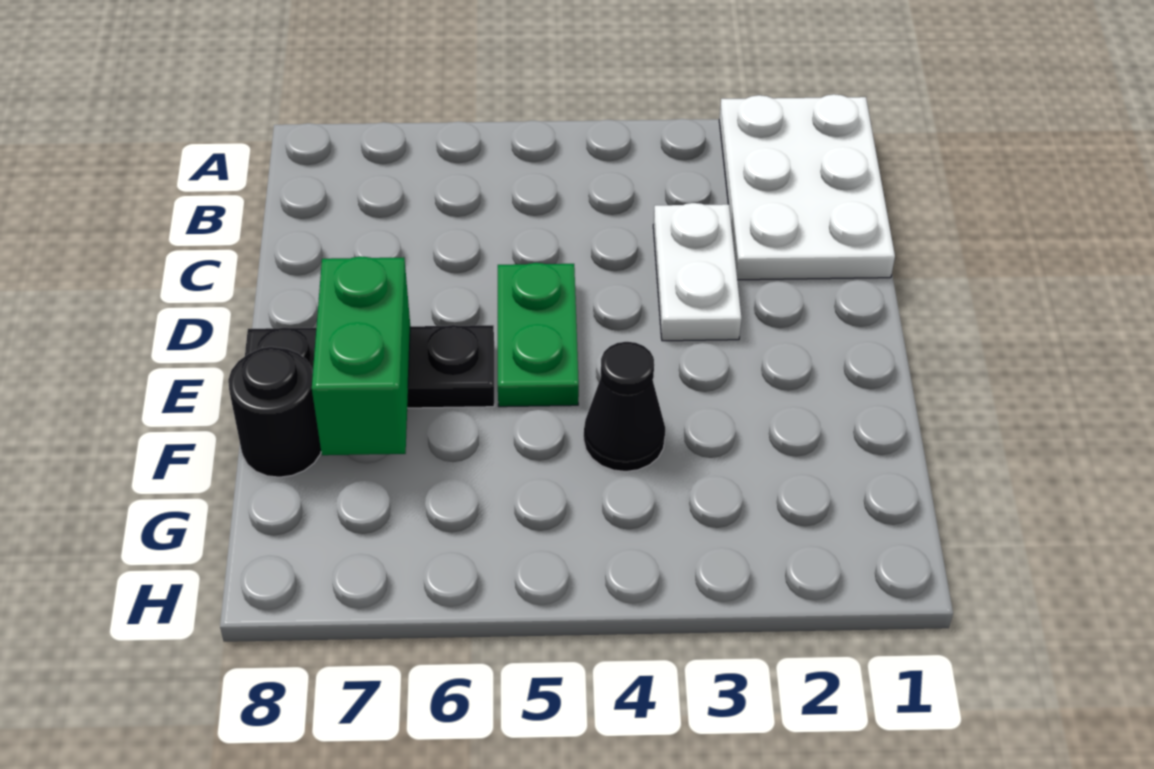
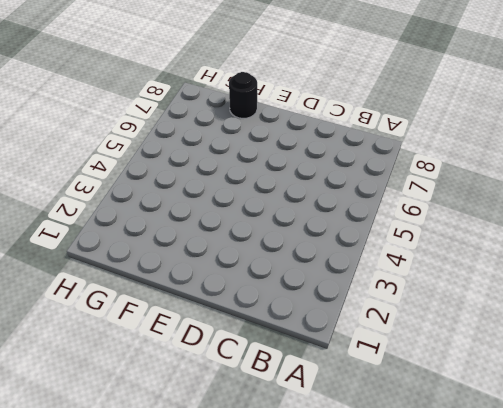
none -> white plate A1:C2 level 1
none -> white plate C3:D3 level 1

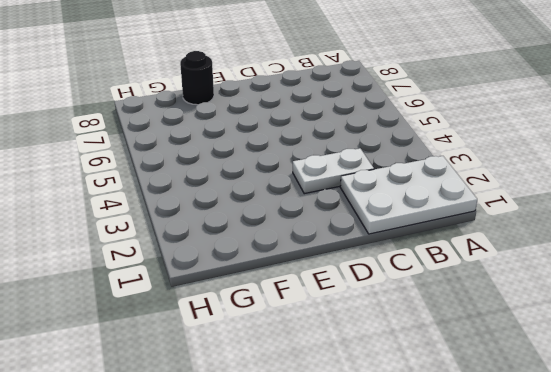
none -> green plate D5:E5 level 1
none -> black plate E6:E8 level 1

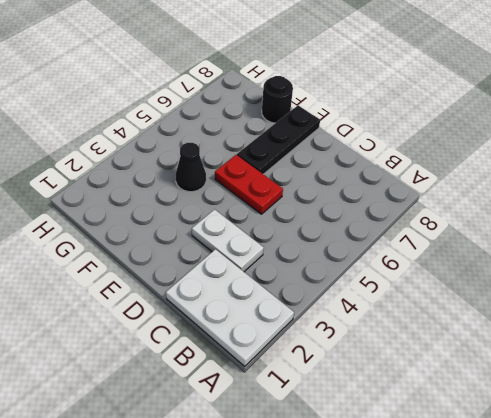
red plate D5:E5 level 1 -> green plate D5:E5 level 1
none -> green brick E7:F7 level 2

